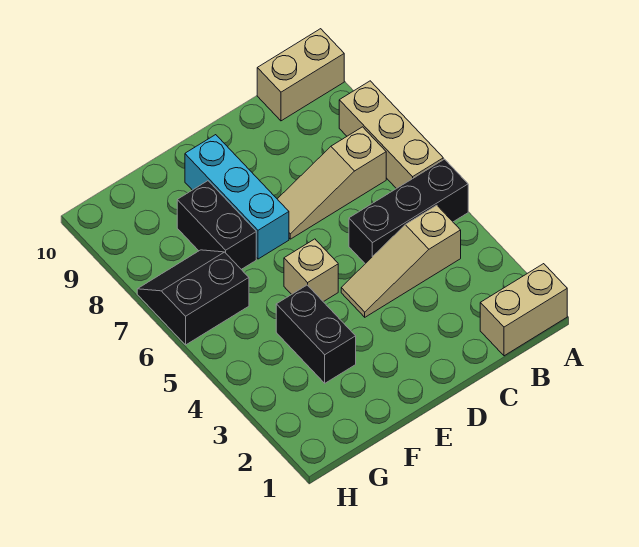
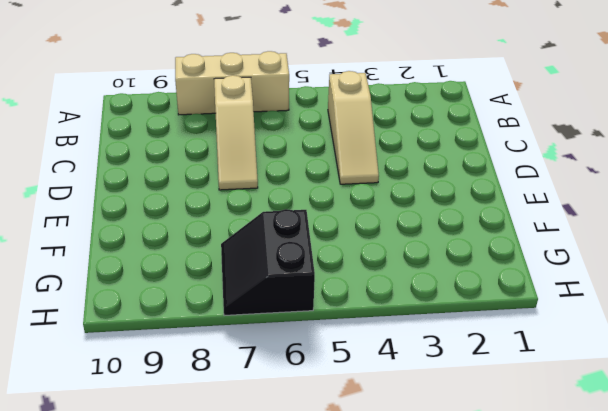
none -> tan brick A1:B1 level 1
none -> black brick A5:C5 level 1

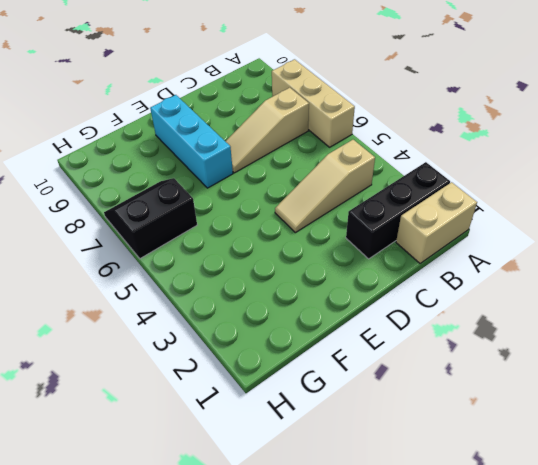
black brick A2:C2 level 1 -> black brick A5:C5 level 1
none -> tan brick A10:B10 level 1
none -> tan brick E5 level 1

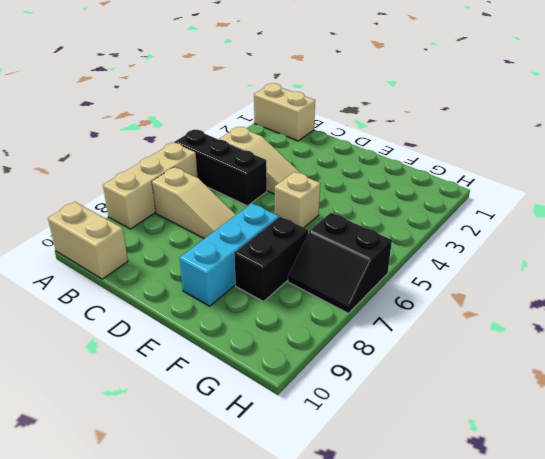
none -> black brick F3:F4 level 1

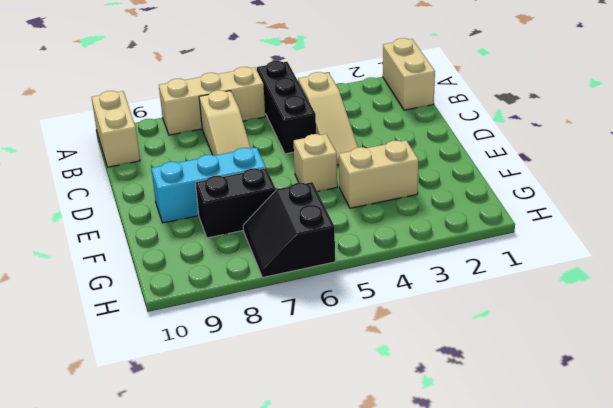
tan brick F3:F4 level 1 -> black brick F3:F4 level 1

